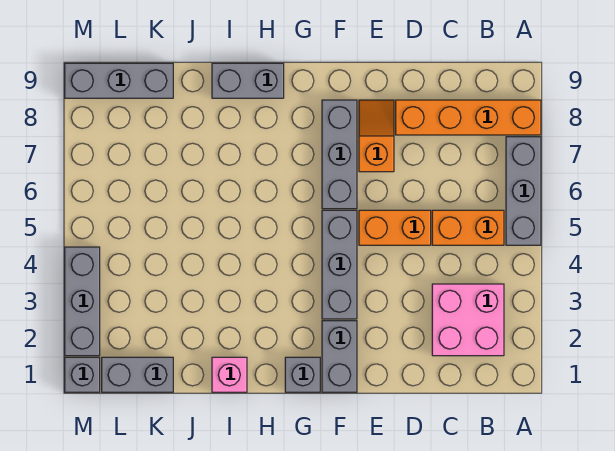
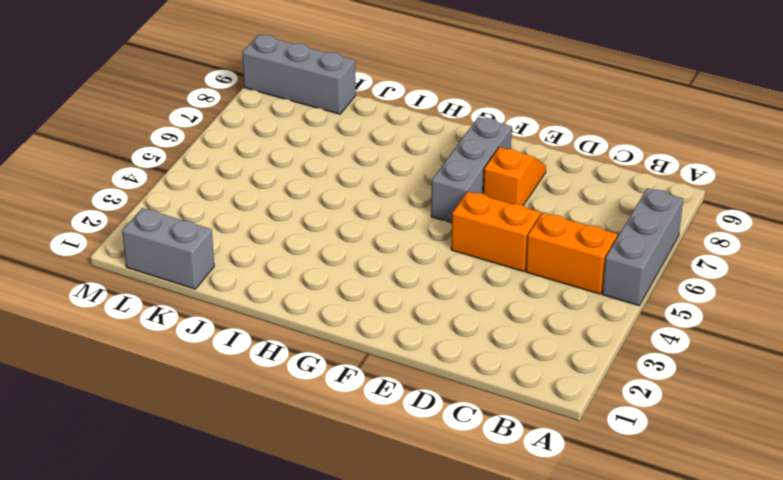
none -> orange brick A8:D8 level 1
none -> pink brick B2:C3 level 1
none -> grey brick F1:F2 level 1

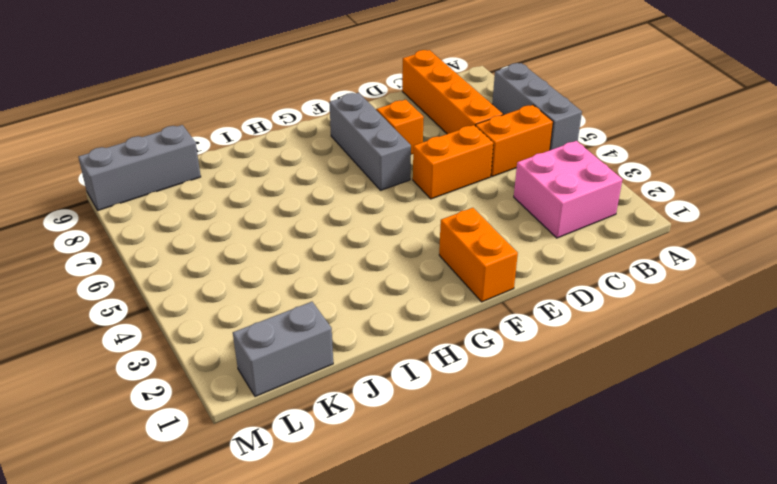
orange brick C6:C9 level 1 -> orange brick A8:D8 level 1
orange brick F1:F2 level 1 -> grey brick F1:F2 level 1
none -> grey brick F3:F5 level 1
none -> grey brick G1 level 1
none -> grey brick H9:I9 level 1

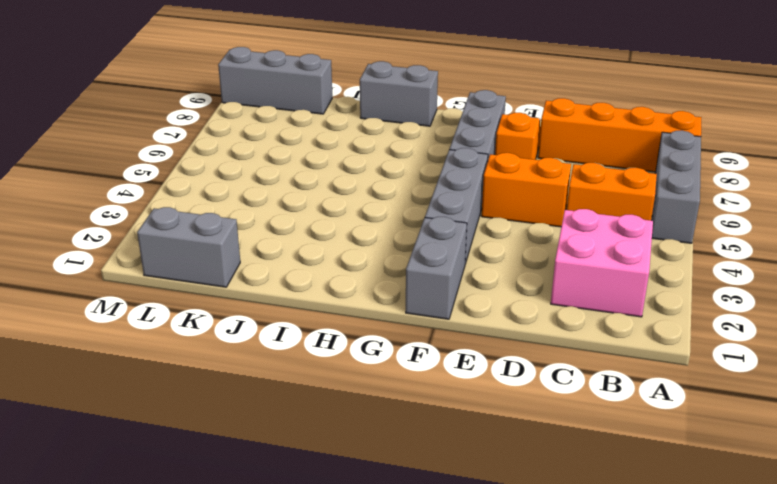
none -> grey brick G1 level 1
none -> pink brick I1 level 1
none -> grey brick M1 level 1

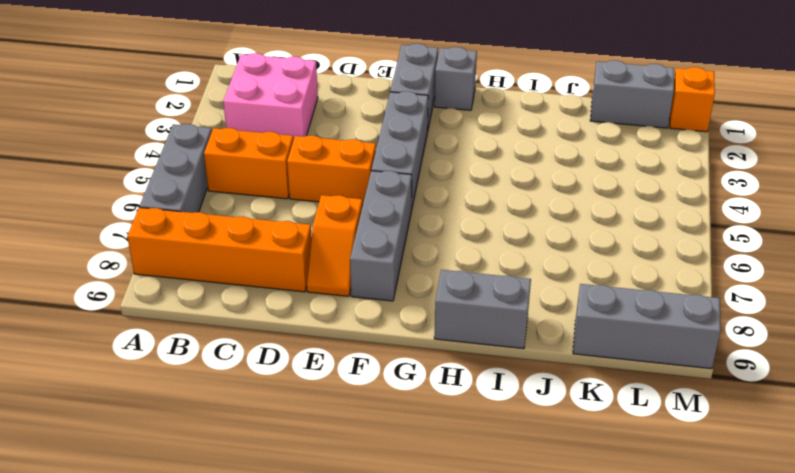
orange brick M1 level 1 -> grey brick M1 level 1
none -> pink brick I1 level 1
none -> grey brick M2:M4 level 1

